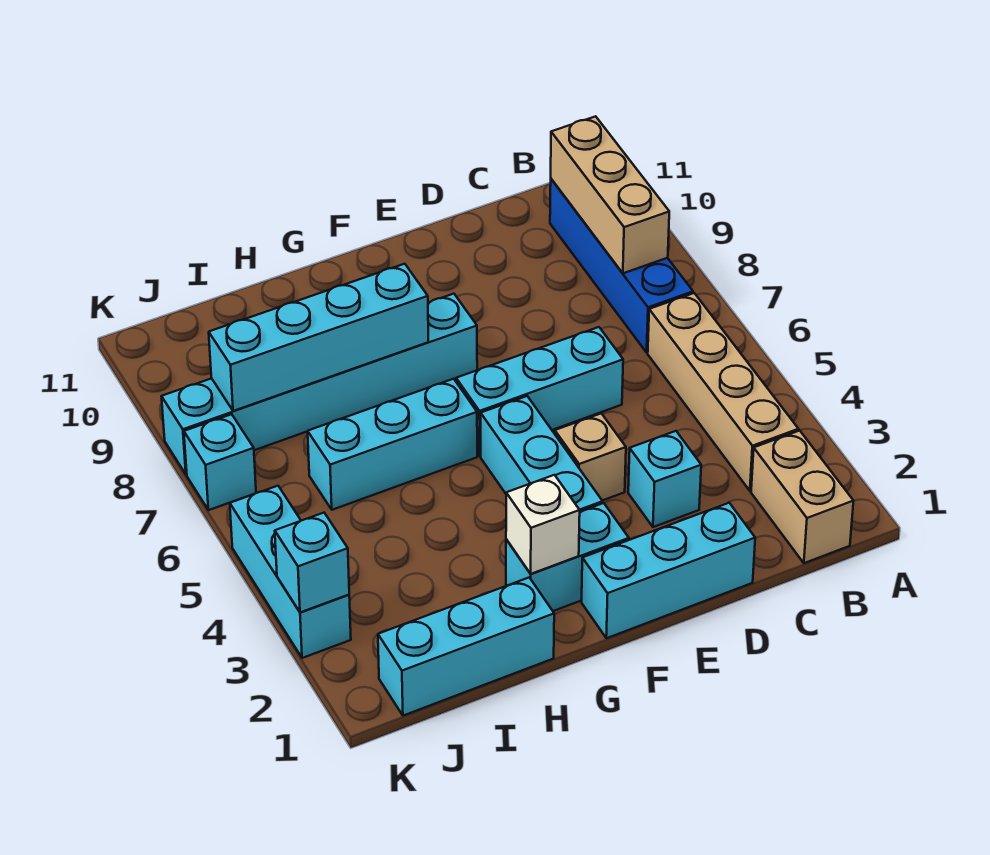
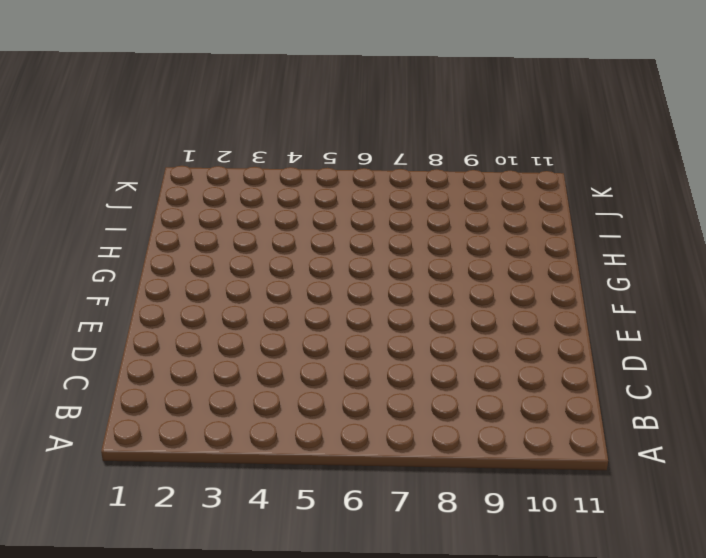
none -> tan brick B1:B2 level 1
none -> tan brick B3:B6 level 1
none -> blue brick B7:B10 level 1

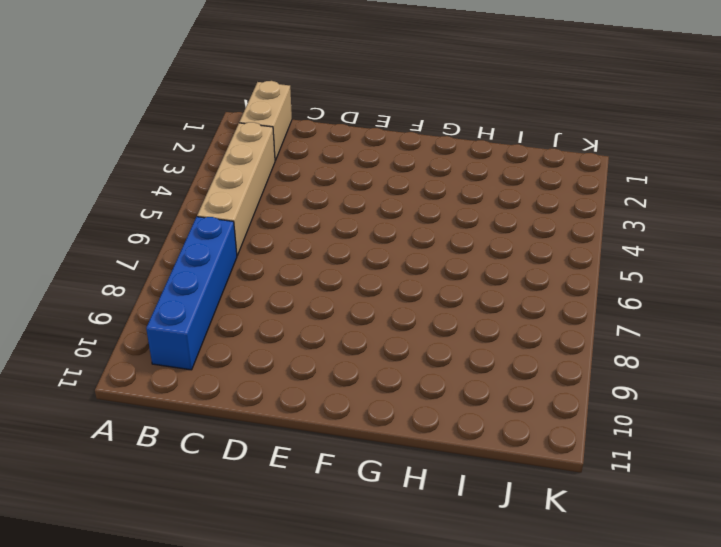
none -> cyan brick D1:F1 level 1
none -> cyan brick D3 level 1
none -> cyan brick D6:F6 level 1

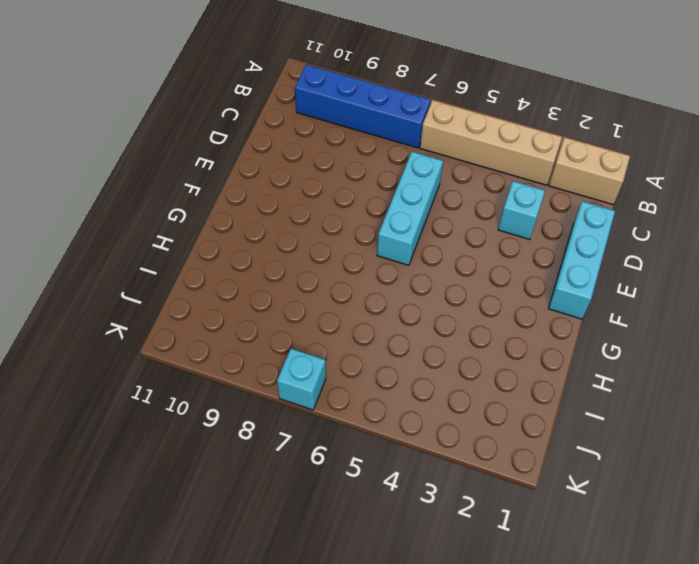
none -> tan brick E4 level 1
none -> cyan brick F2:G2 level 1
none -> cyan brick F3:F5 level 1

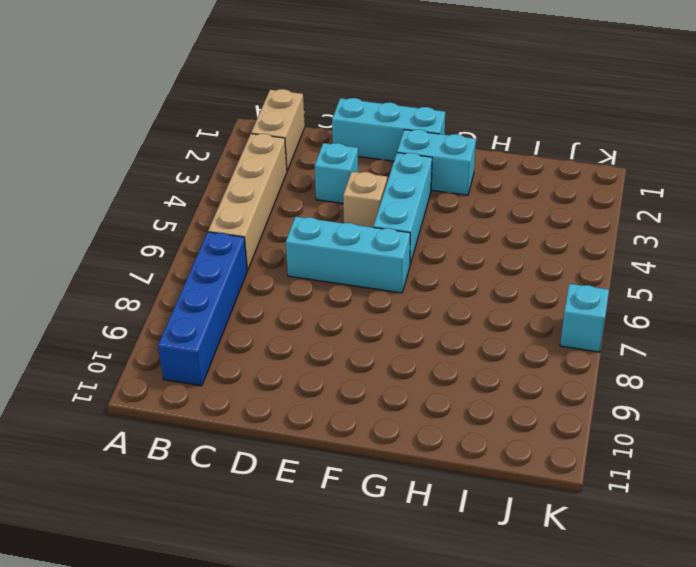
none -> cyan brick F8:K8 level 1
none -> cyan brick G6:I6 level 1
none -> cyan brick H1:J1 level 1

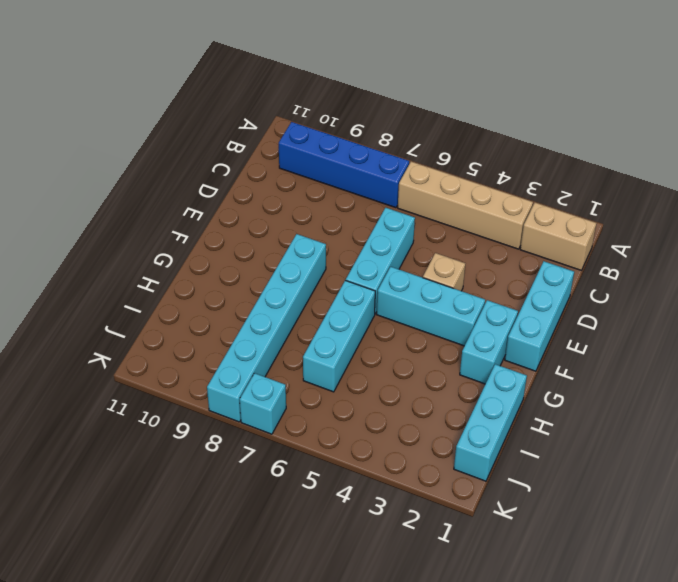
none -> cyan brick D3 level 1
none -> cyan brick K3:K5 level 1
none -> tan brick B8:B10 level 2

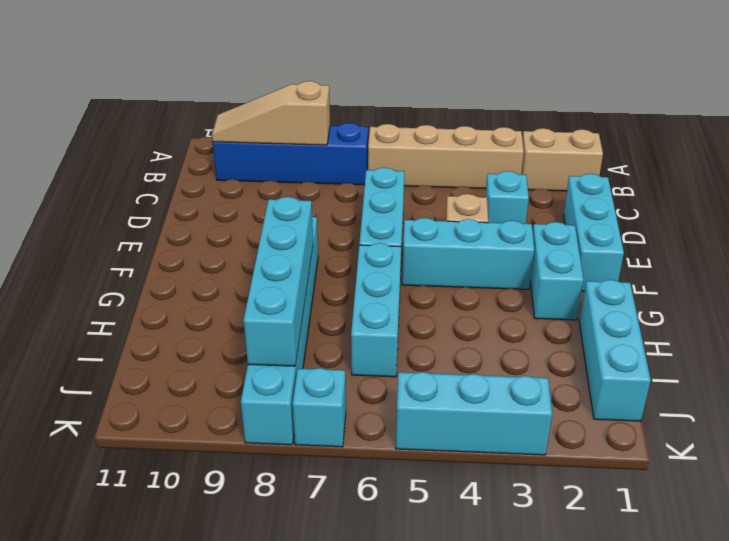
tan slope B8:B10 level 2 top 8 -> tan brick B8:B10 level 2
none -> white brick G2 level 2
none -> cyan brick K3 level 2

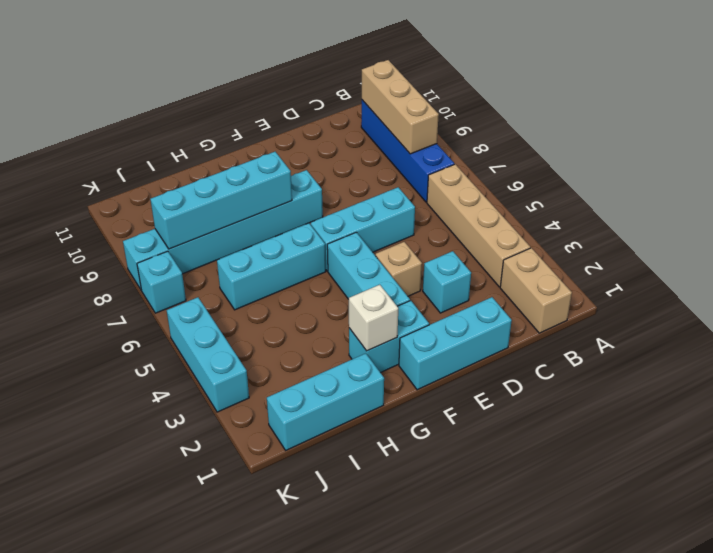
none -> cyan brick K3 level 2

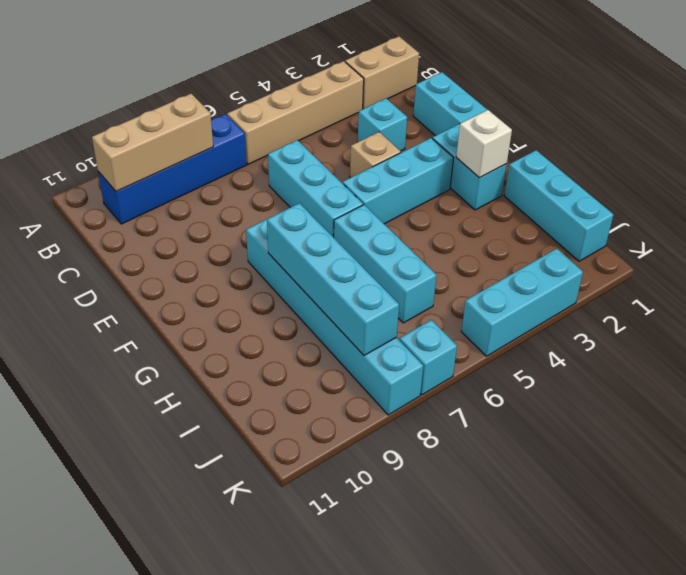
none -> cyan brick K3 level 2

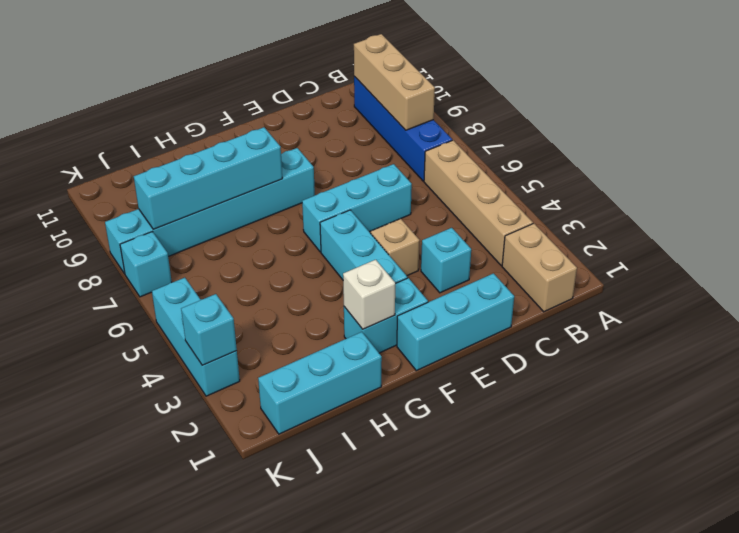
none -> cyan brick G6:I6 level 1

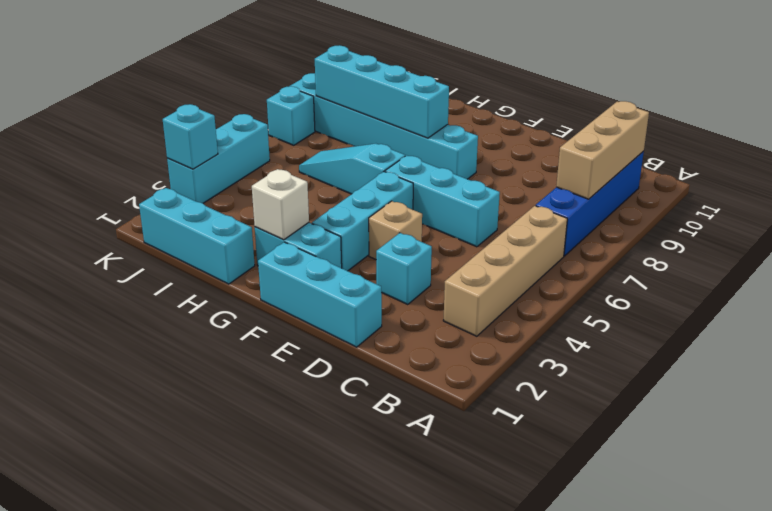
cyan slope G6:I6 level 1 top G -> cyan brick G6:I6 level 1
none -> tan brick B1:B2 level 1

